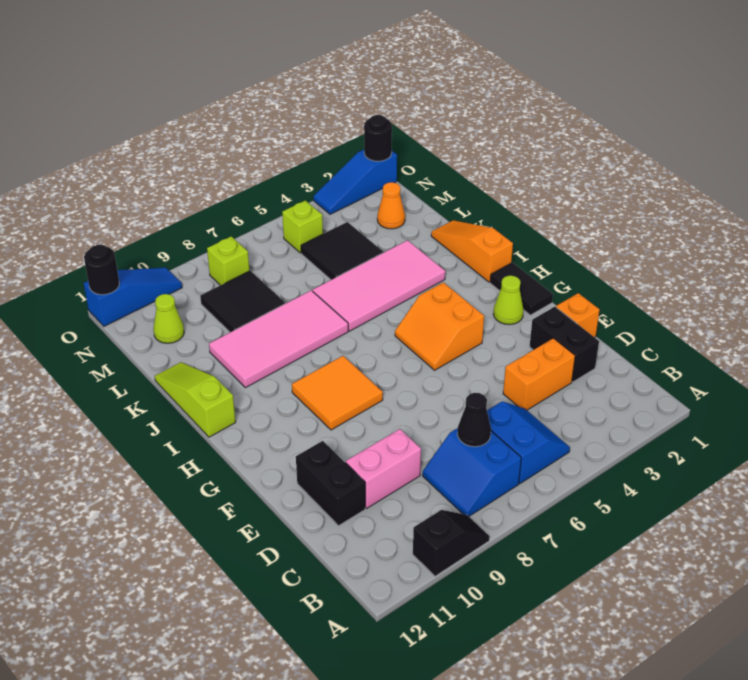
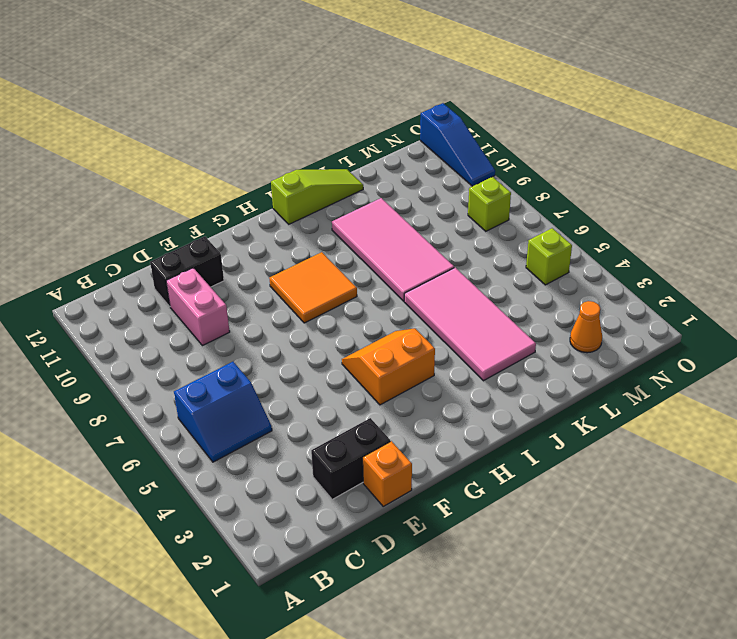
none -> black slope A9:A10 level 1 top 10
none -> blue slope B7:C8 level 1 top 7
none -> orange brick D3:D4 level 1

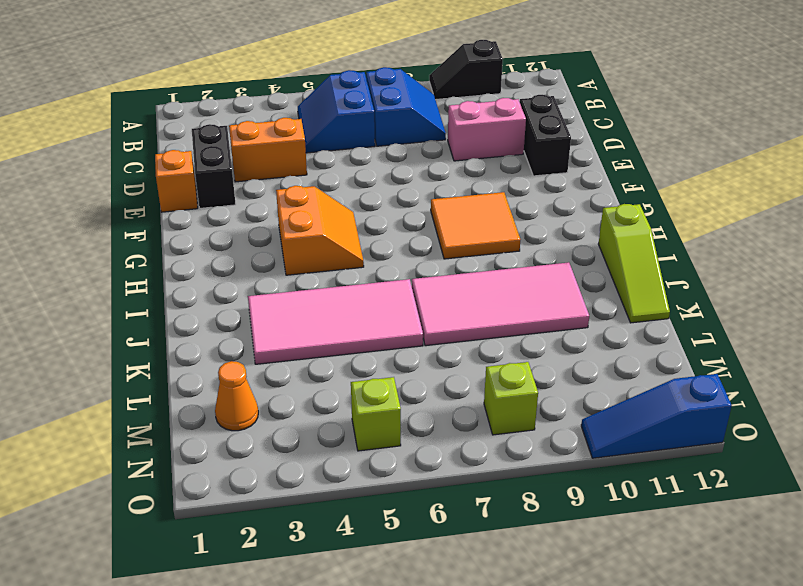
none -> black tile G1:H1 level 1
none -> lime cone G2 level 1
none -> orange slope I1:K1 level 1 top I

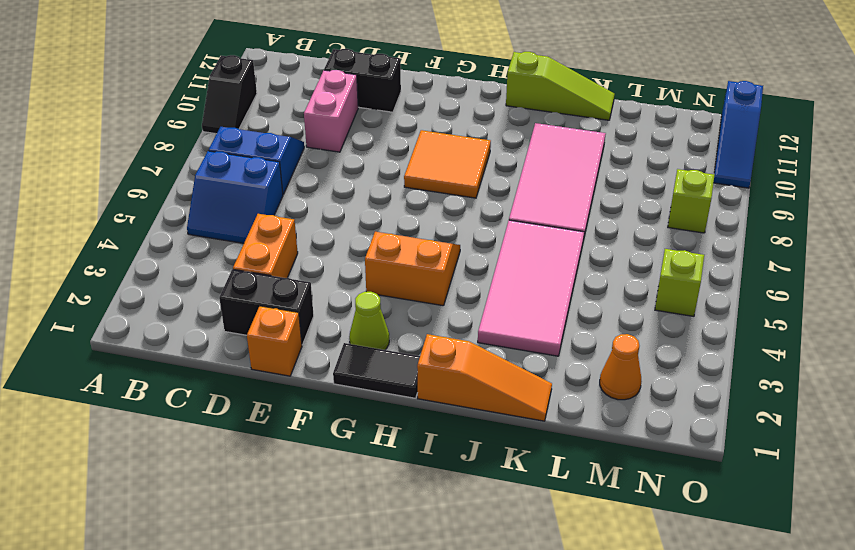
none -> black tile L4:M5 level 1
none -> black tile L8:M9 level 1
none -> lime cone M11 level 1

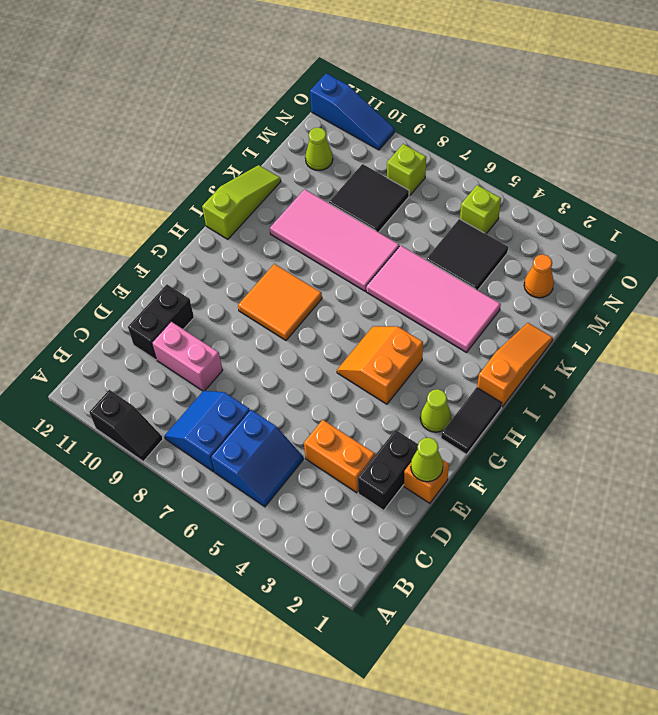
lime cone E1 level 2 -> none
none -> blue slope O1:O3 level 1 top 1
none -> black cone C7 level 2
none -> black round brick O1 level 2

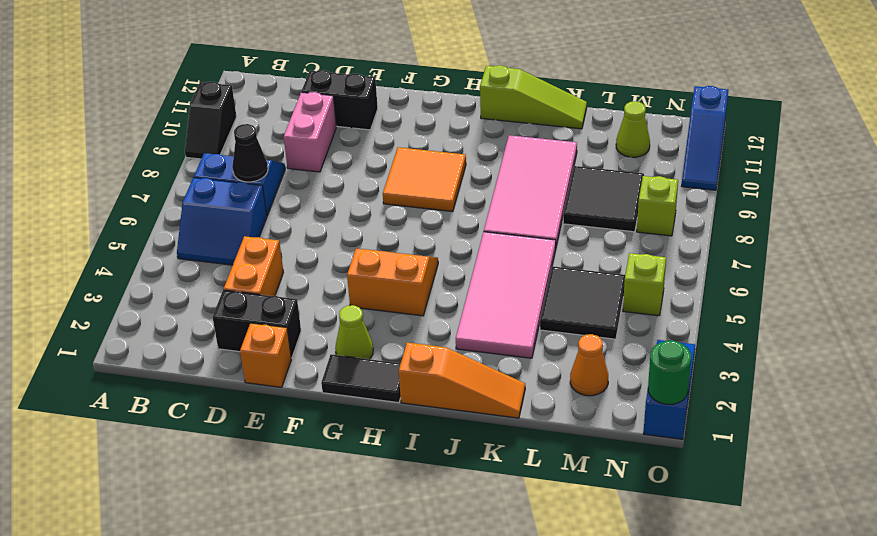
green round brick O1 level 2 -> black round brick O1 level 2
none -> black round brick O12 level 2

